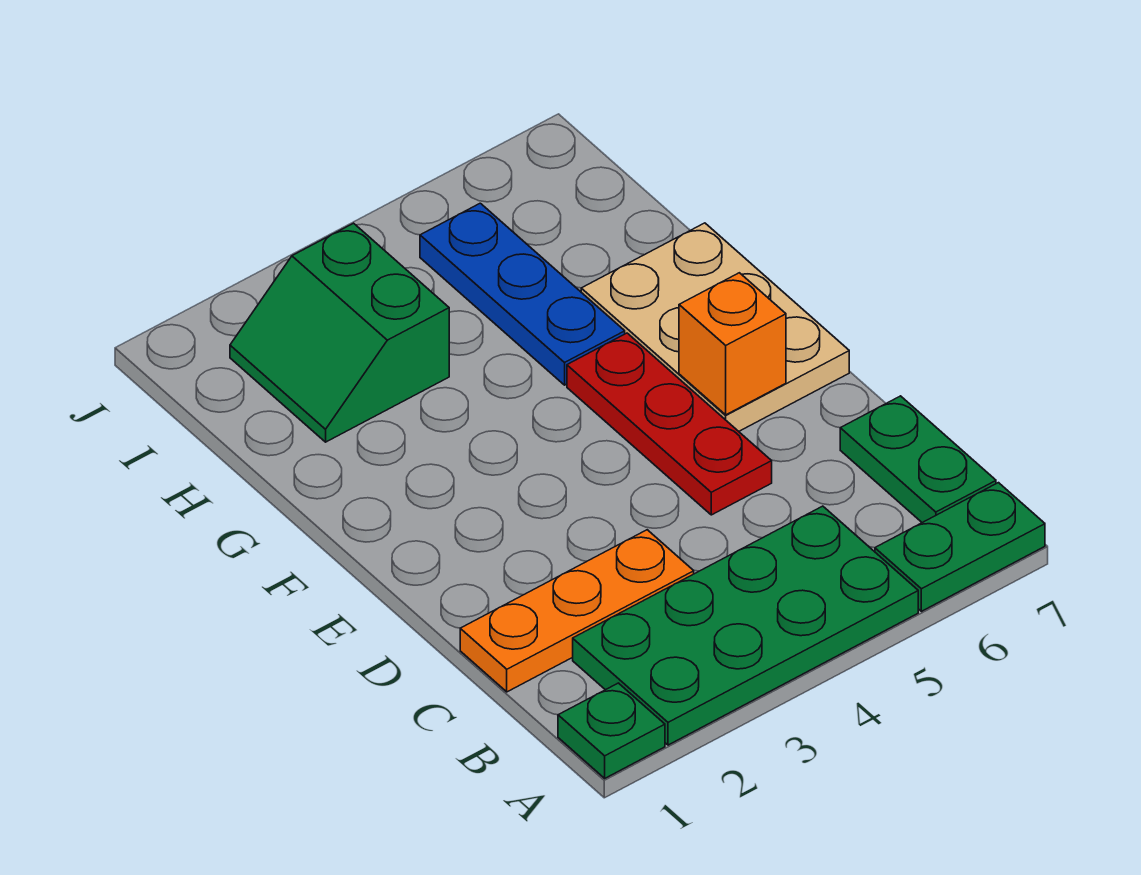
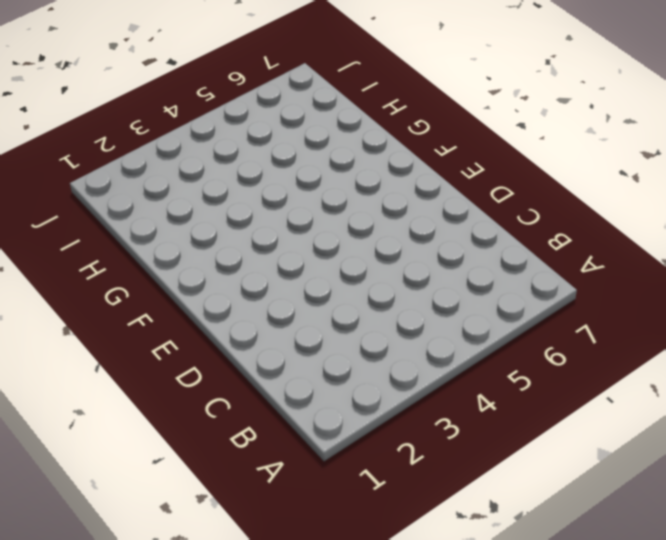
none -> green plate A1 level 1
none -> green plate A2:B5 level 1

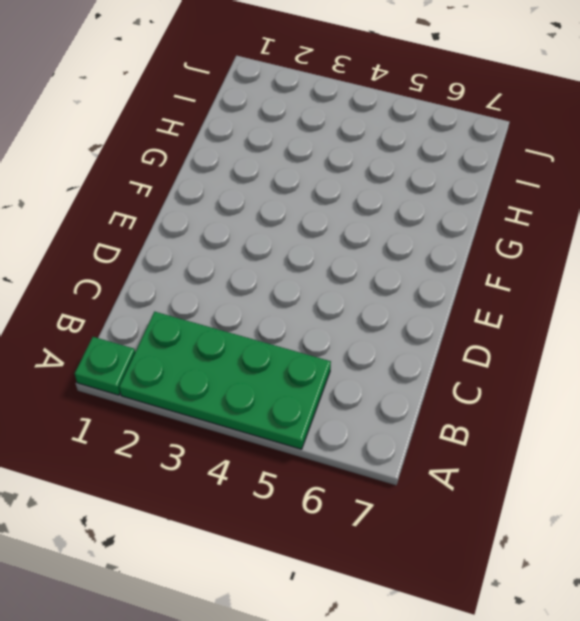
none -> green plate A6:A7 level 1
none -> green plate B7:C7 level 1

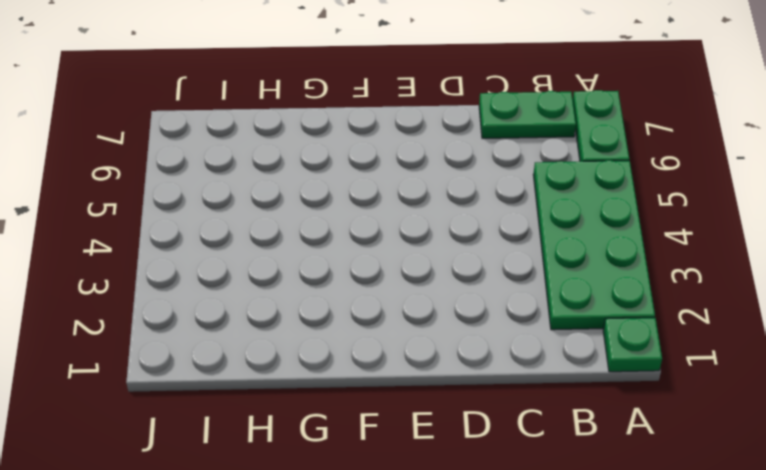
none -> orange plate C1:C3 level 1
none -> red plate D5:F5 level 1

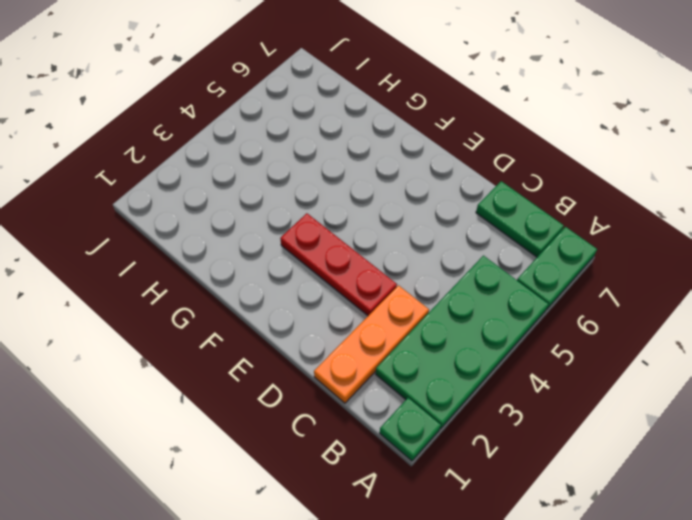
red plate D3:F3 level 1 -> red plate D5:F5 level 1
none -> tan plate E6:G7 level 1
none -> blue plate G5:I5 level 1

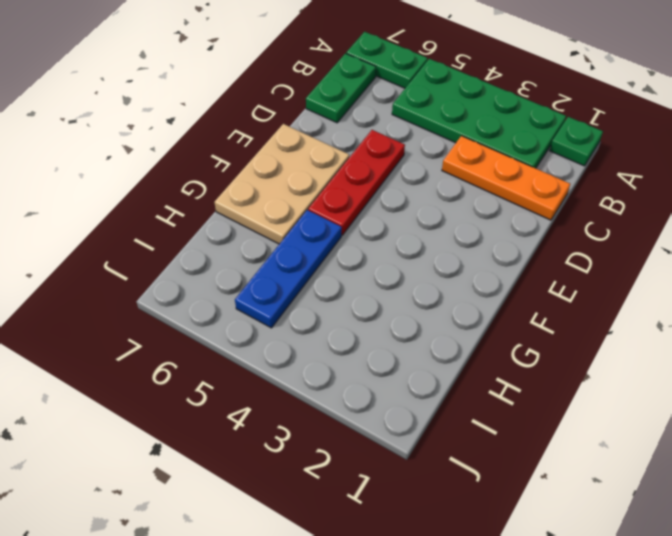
none -> green slope H2:I3 level 1 top 3
none -> orange brick E6 level 2

